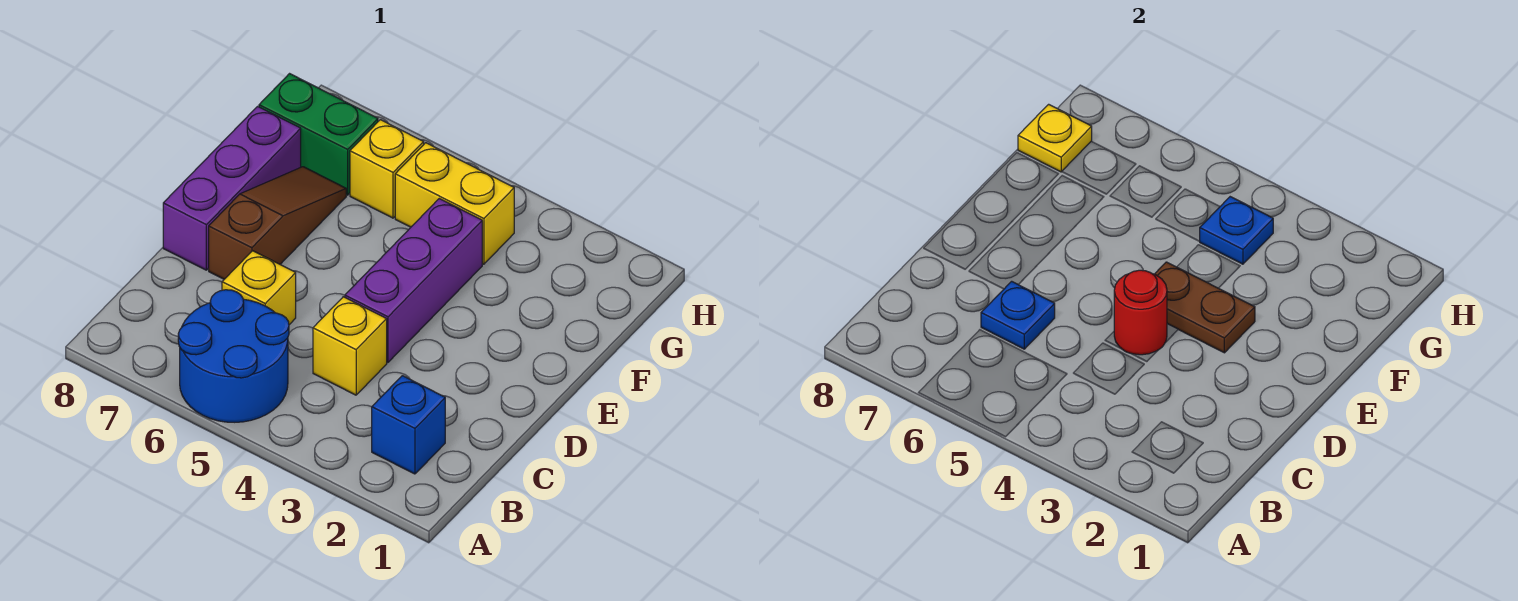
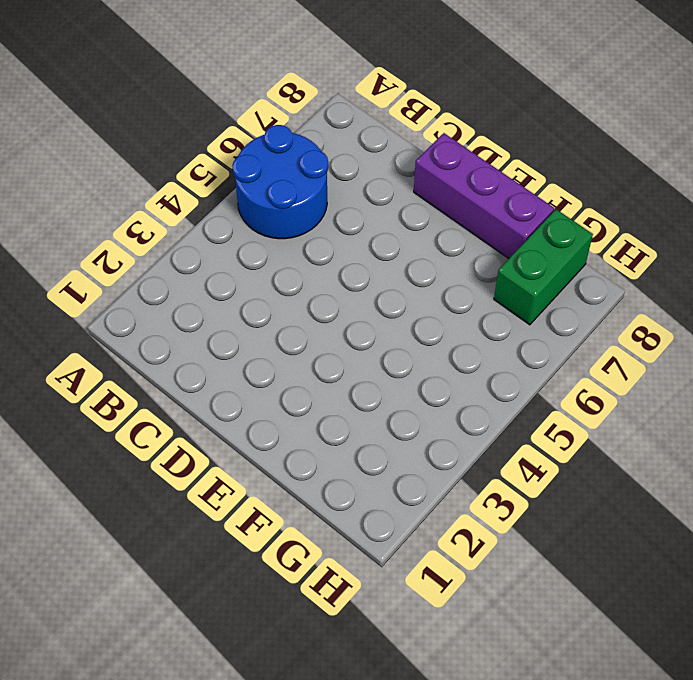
none -> blue brick B2 level 1
none -> yellow brick C4 level 1
none -> yellow brick C6 level 1

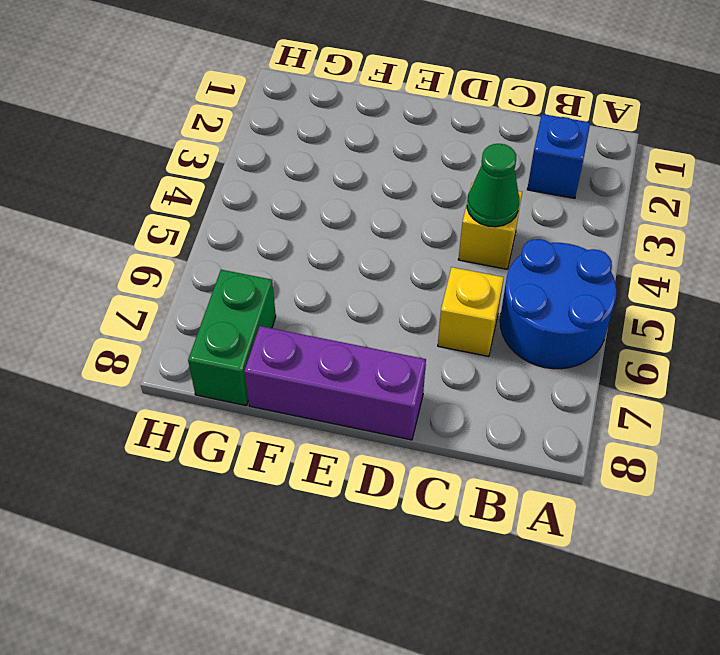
green cone C4 level 2 -> none
none -> purple brick D4:F4 level 1
none -> brown slope D7:F7 level 1 top D
none -> yellow brick G4:G5 level 1

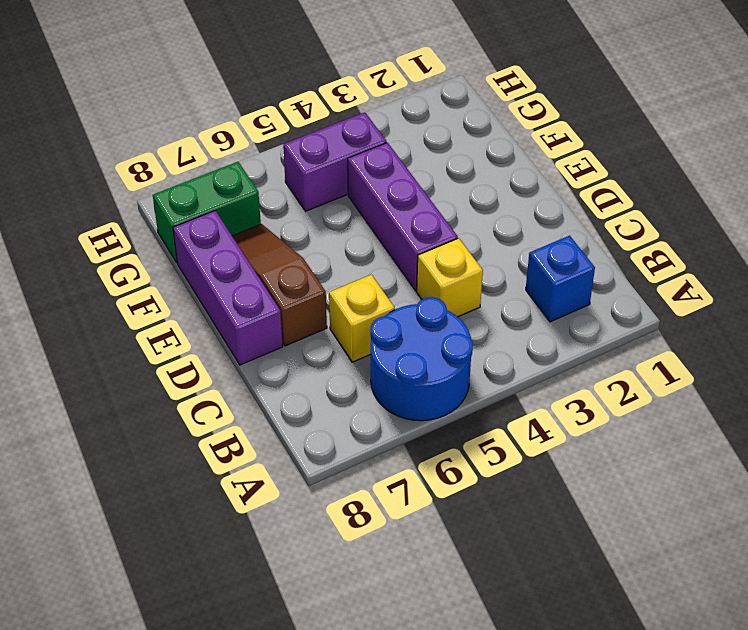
purple brick G4:G5 level 1 -> yellow brick G4:G5 level 1
none -> yellow brick G6 level 1
none -> blue plate C6 level 2
none -> red round brick D4 level 2

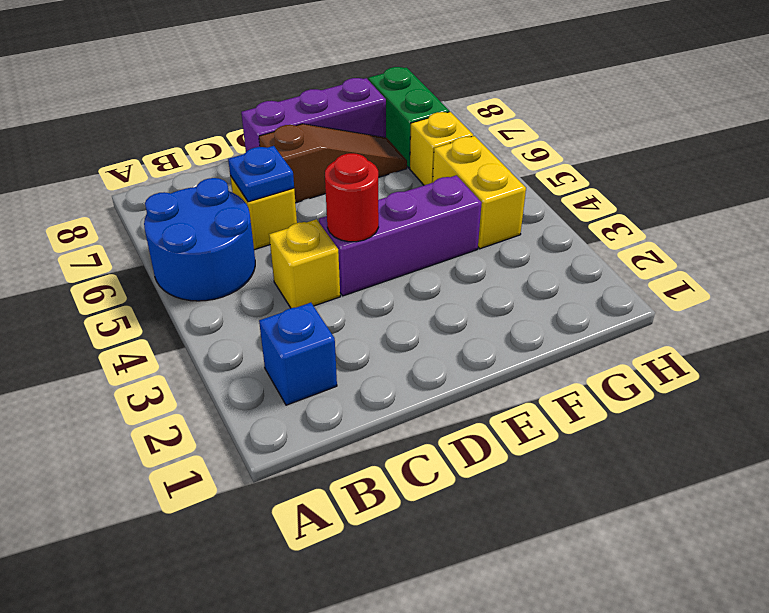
none -> brown plate E3:E4 level 2
none -> blue plate G4 level 2
none -> yellow plate G8 level 2

